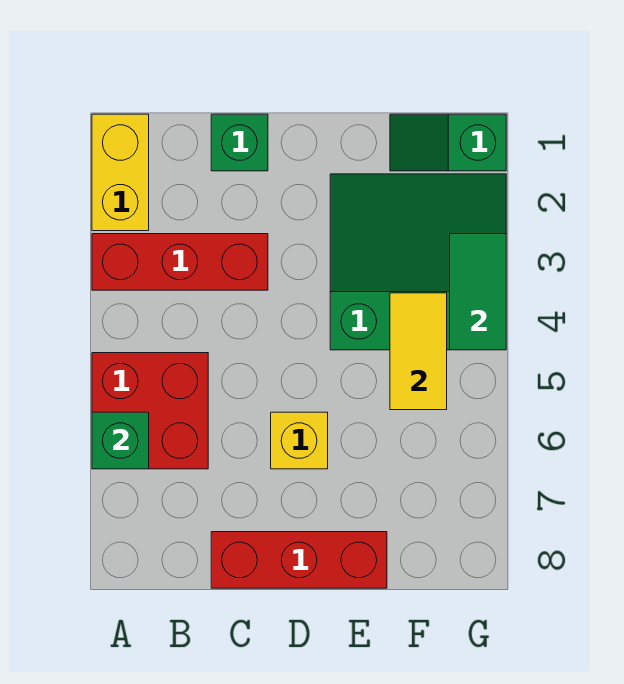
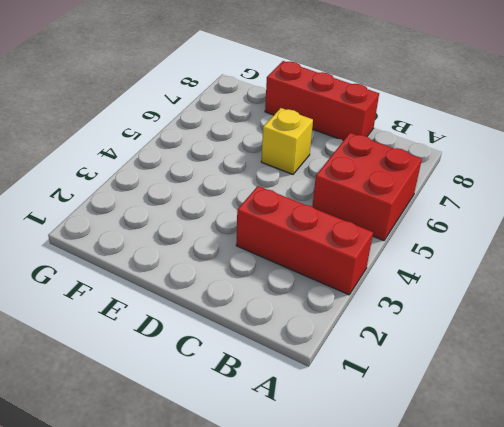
none -> yellow brick A1:A2 level 1
none -> green brick C1 level 1

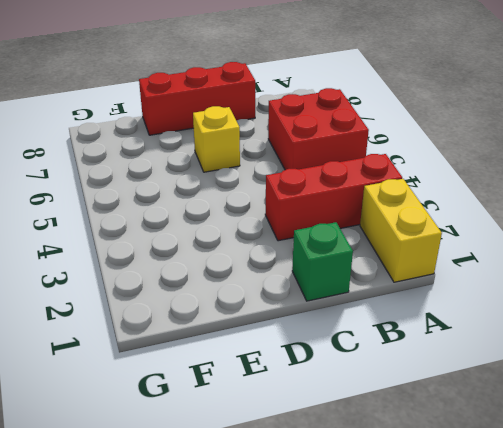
none -> green slope E2:G4 level 1 top 4
none -> green slope F1:G1 level 1 top G

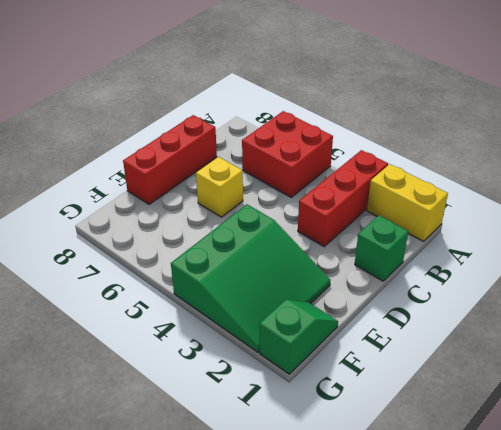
none -> green brick A6 level 2
none -> yellow tile F4:F5 level 2

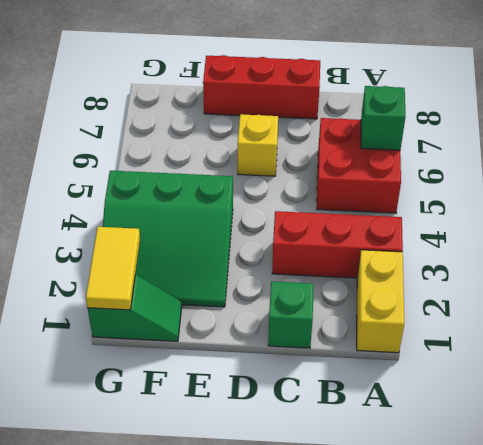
yellow tile G1:G2 level 2 -> yellow tile F4:F5 level 2
none -> green tile G3:G4 level 2

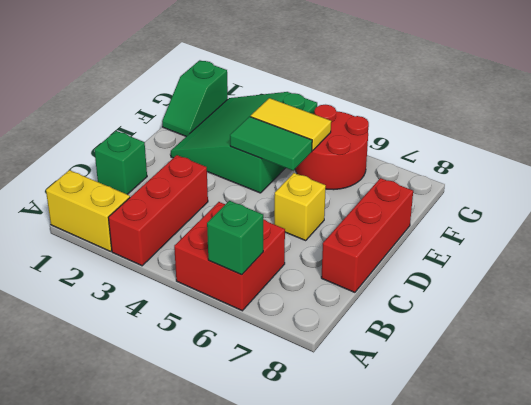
green tile E4:E5 level 2 -> green tile G3:G4 level 2
red round brick F5:G6 level 1 -> none

